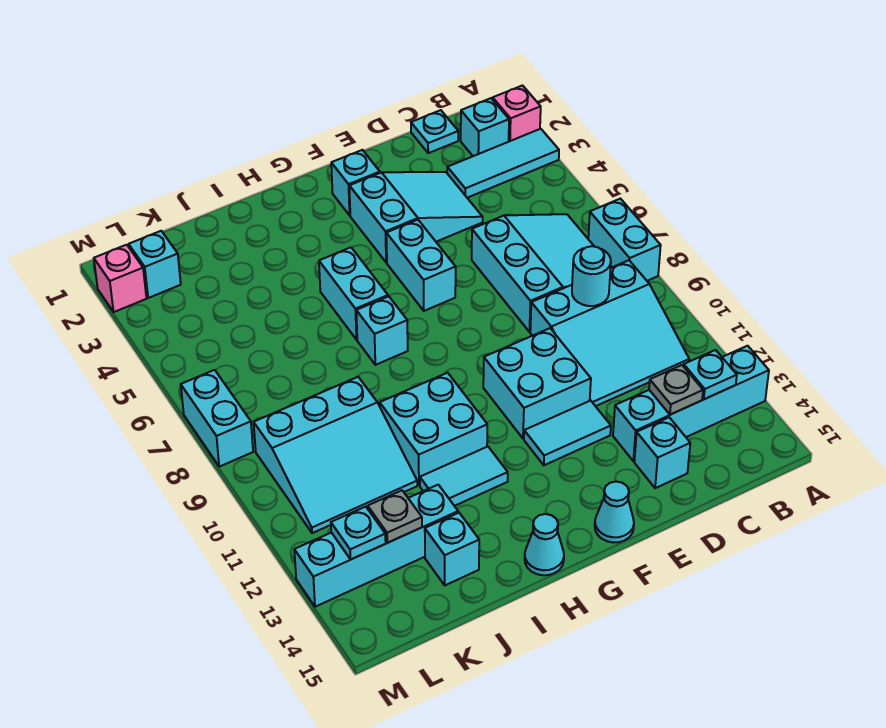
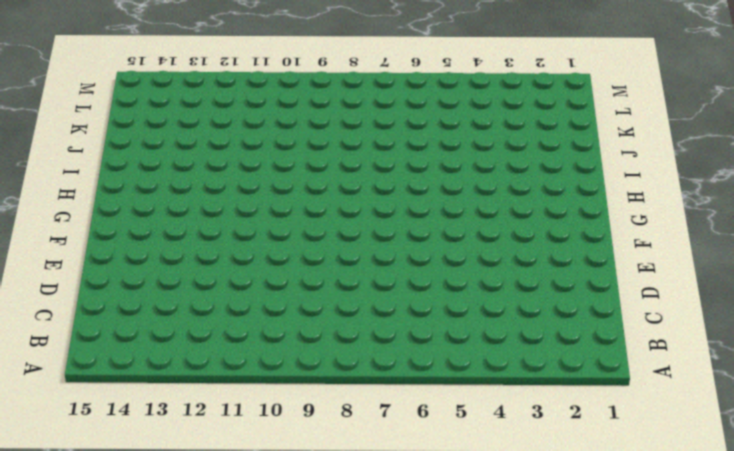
none -> pink brick A2 level 1
none -> cyan tile A3:C3 level 1
none -> cyan brick A7:A8 level 1
none -> cyan brick A13:D13 level 1

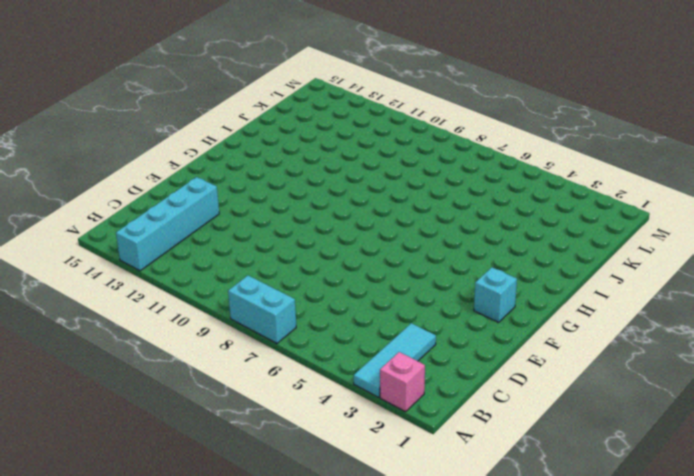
none -> cyan brick B2 level 1
none -> cyan slope B6:D8 level 1 top D
none -> cyan slope B9:D11 level 1 top 9
none -> cyan plate C1 level 1

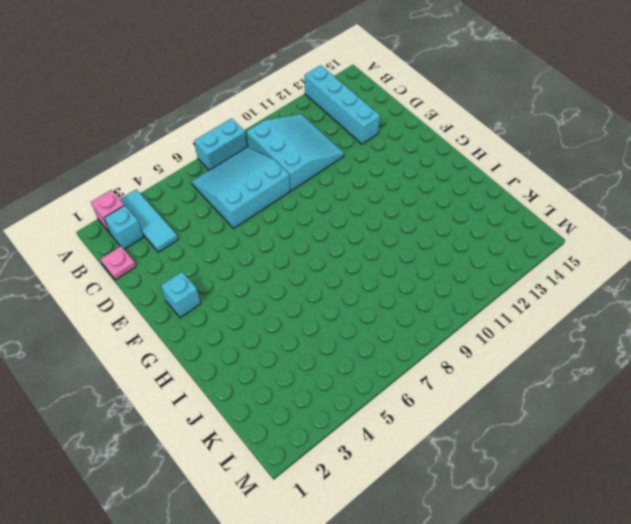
pink plate C1 level 1 -> cyan plate C1 level 1
none -> cyan slope D3:F4 level 1 top F
none -> cyan brick D14 level 1
none -> cyan brick E10:F11 level 1
none -> cyan tile E12:F12 level 1

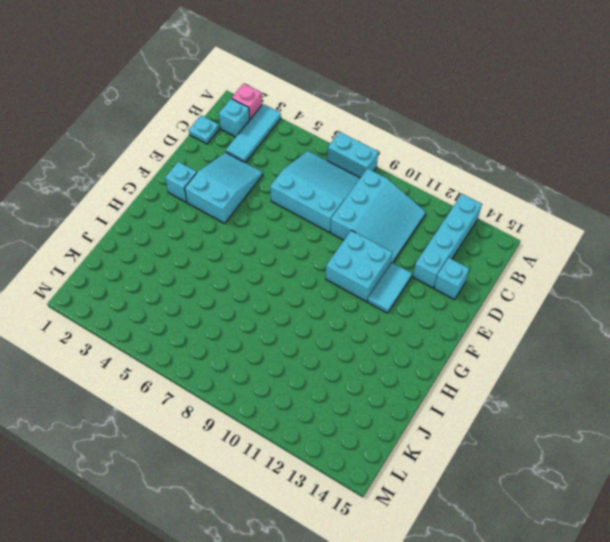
none -> cyan brick F5:F6 level 1
none -> cyan cone F15 level 1
none -> cyan brick H5:H6 level 1
none -> cyan brick H7 level 1

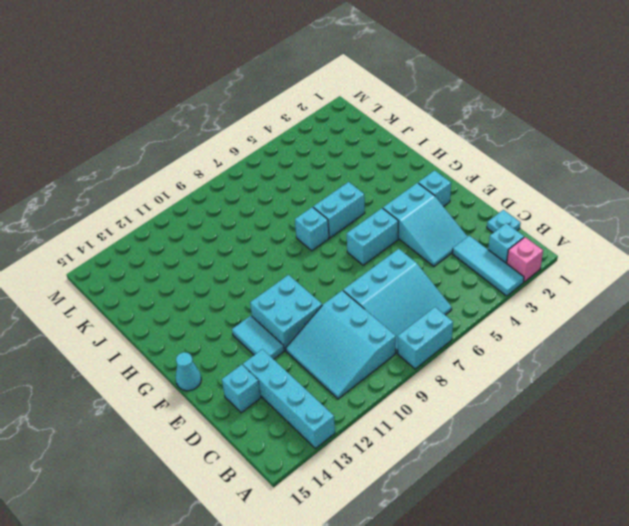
none -> cyan brick H10:I11 level 1
none -> cyan tile H12:I12 level 1
none -> cyan cone H15 level 1
none -> cyan slope J9:L11 level 1 top 9

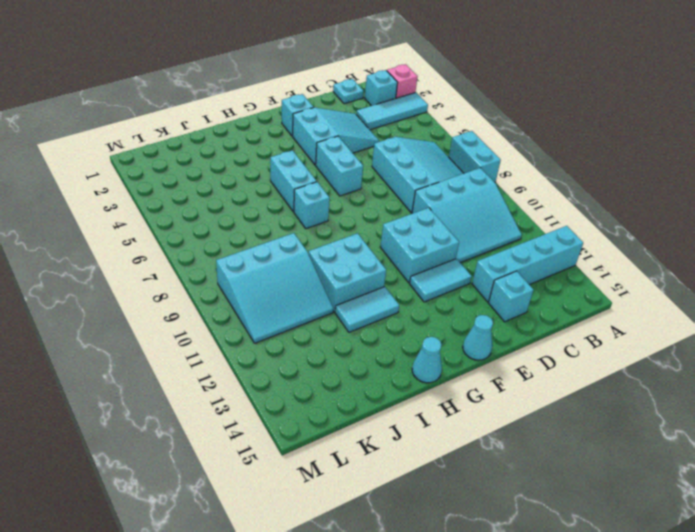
none -> cyan brick J13:M13 level 1
none -> cyan brick J14 level 1
none -> cyan brick L2 level 1
none -> pink brick M2 level 1

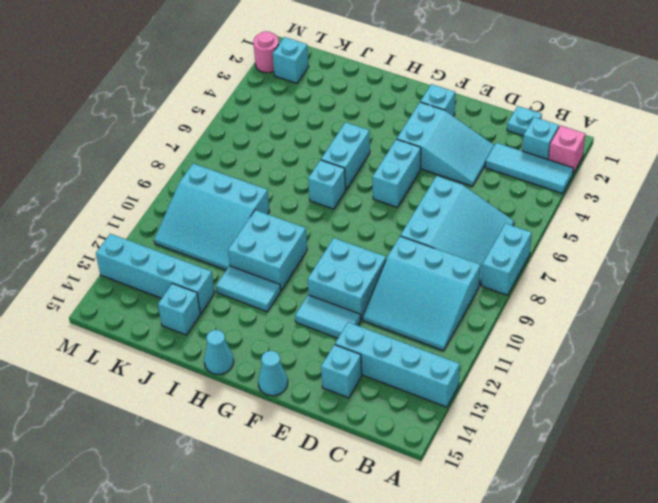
pink round brick M2 level 1 -> pink brick M2 level 1
none -> cyan brick M7:M8 level 1
none -> cyan plate B13 level 2
none -> cyan round brick C9 level 2
none -> grey plate C13 level 2

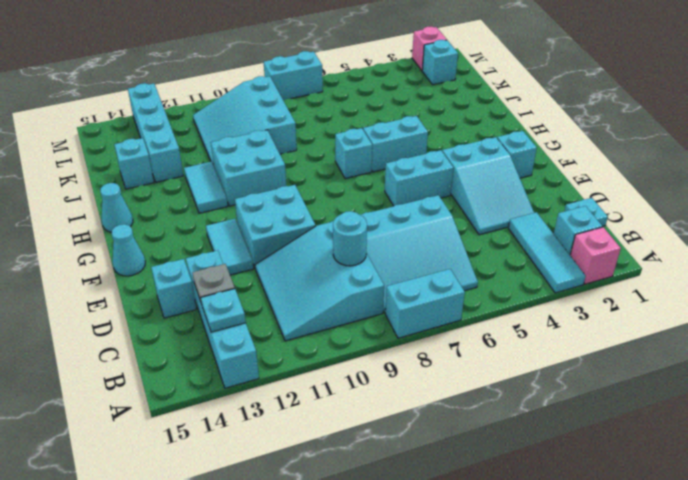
none -> grey plate K13 level 2
none -> cyan plate L13 level 2

